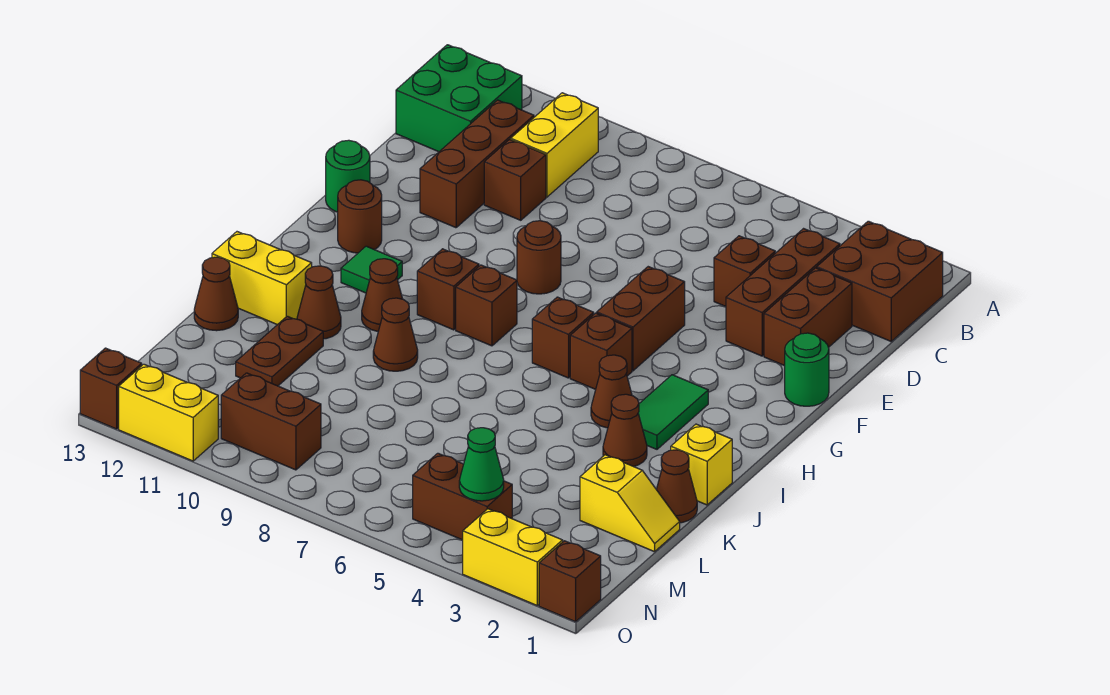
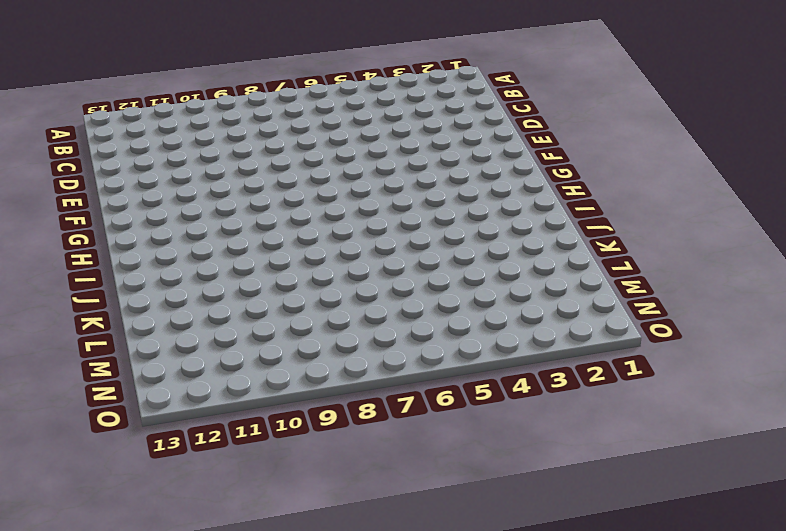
none -> brown brick B1:C2 level 1
none -> yellow brick B10:C10 level 1
none -> green brick B12:C13 level 1
none -> brown brick C3:E3 level 1

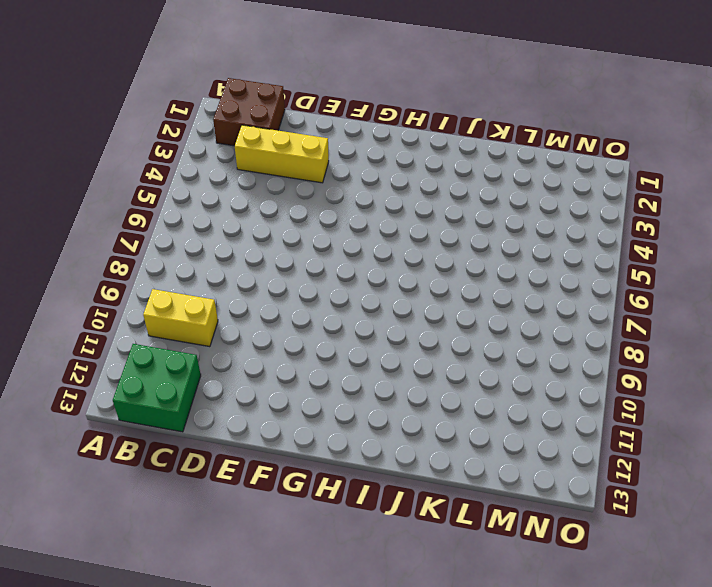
yellow brick C3:E3 level 1 -> brown brick C3:E3 level 1
none -> brown brick C11:E11 level 1
none -> brown brick D2:E2 level 1
none -> brown brick D4 level 1
none -> brown brick D10 level 1

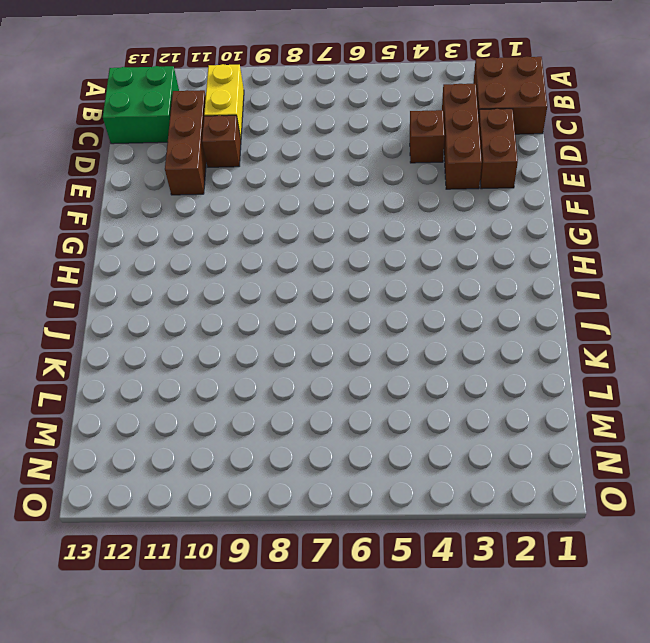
none -> green round brick F1 level 1
none -> brown brick F5:G5 level 1
none -> brown round brick F8 level 1
none -> green round brick F13 level 1

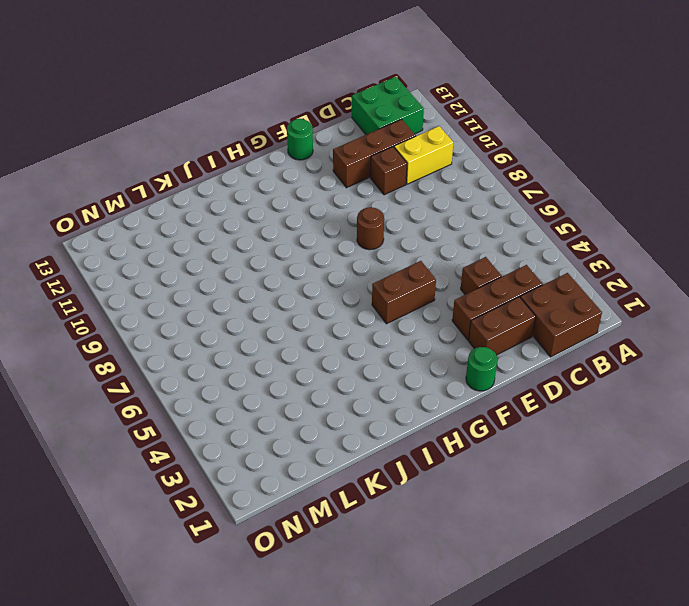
none -> brown round brick G12 level 1
none -> green tile H3:I3 level 1
none -> brown brick H5 level 1
none -> brown brick H6 level 1

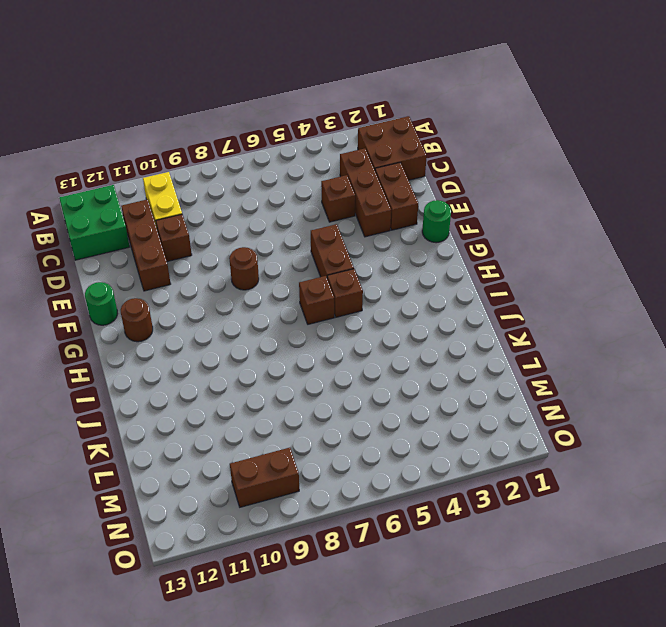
none -> green tile H3:I3 level 1
none -> brown brick H8 level 1
none -> brown brick H9 level 1
none -> green tile H11 level 1

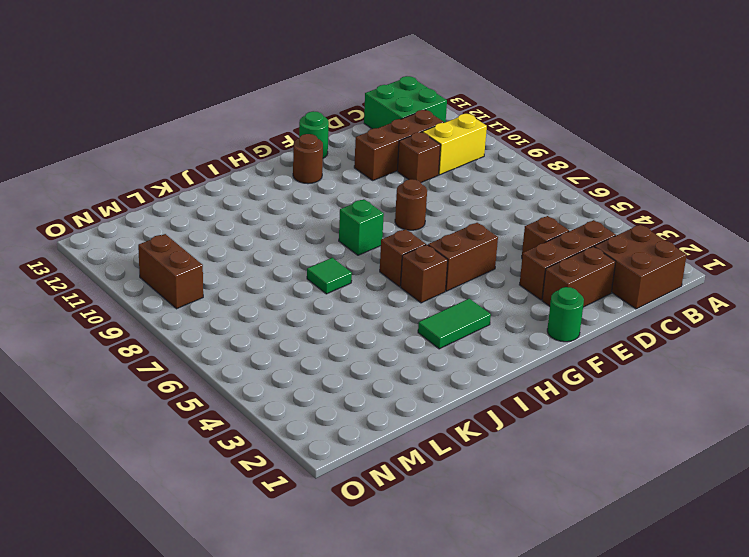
green brick H8 level 1 -> brown brick H8 level 1
green tile J7 level 1 -> green tile H11 level 1
none -> brown brick H9 level 1
none -> brown cone I4 level 1
none -> brown cone I10 level 1
none -> yellow brick J1 level 1

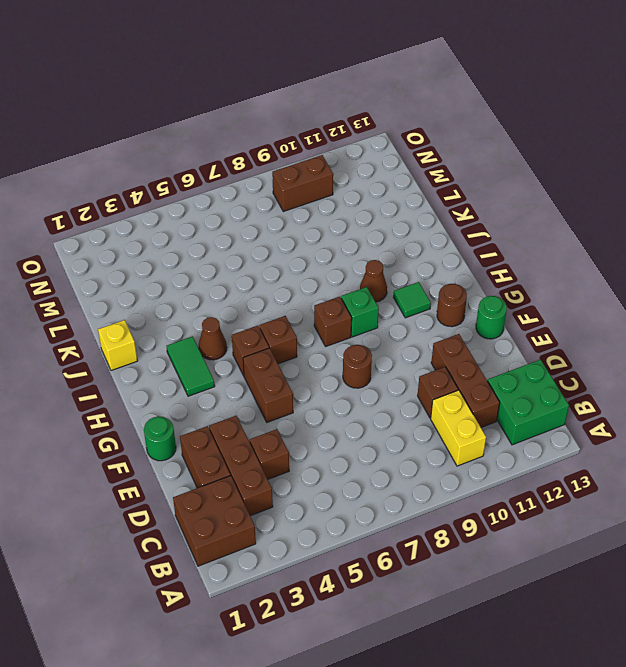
green brick H9 level 1 -> brown brick H9 level 1
none -> brown cone J3 level 1
none -> brown cone J9 level 1
none -> brown cone J11 level 1
none -> yellow brick J12:J13 level 1

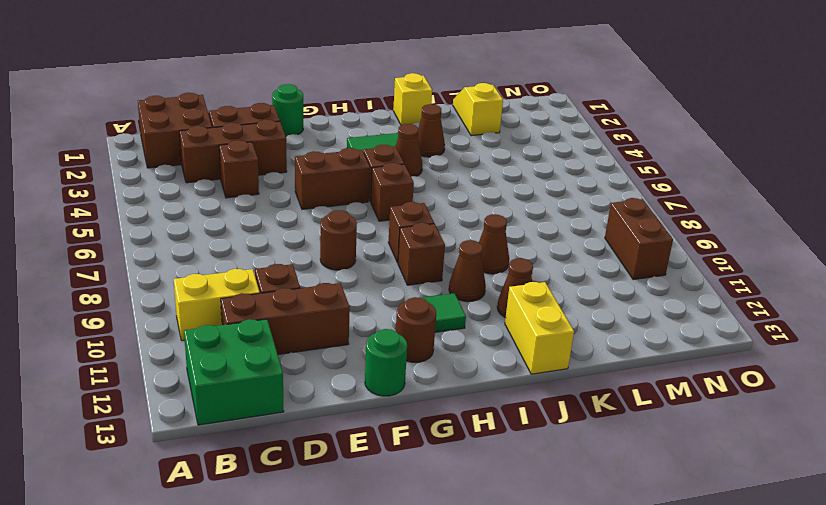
none -> brown cone K1 level 1
none -> brown plate K11:L11 level 1
none -> brown cone K13 level 1
none -> brown brick N4:N5 level 1

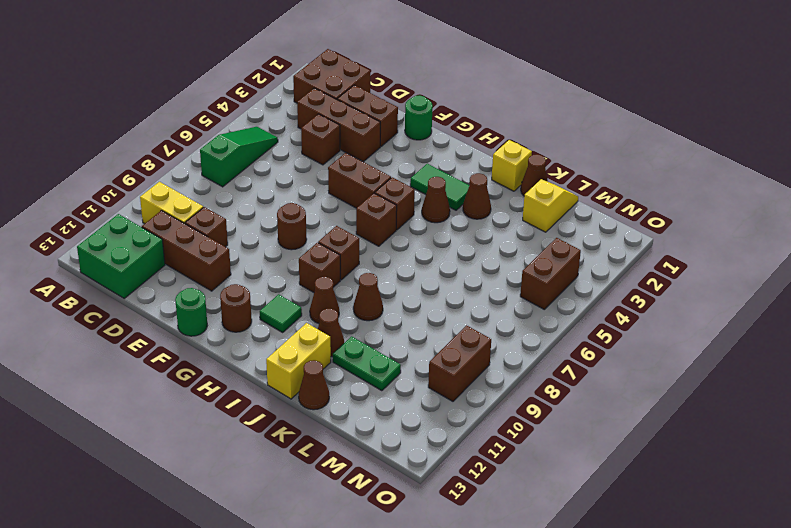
green slope B5:B7 level 1 top 7 -> none
green plate K11:L11 level 1 -> brown plate K11:L11 level 1
none -> brown brick O1 level 1
none -> yellow brick O2:O3 level 1
none -> yellow brick O11:O12 level 1
none -> brown brick O13 level 1

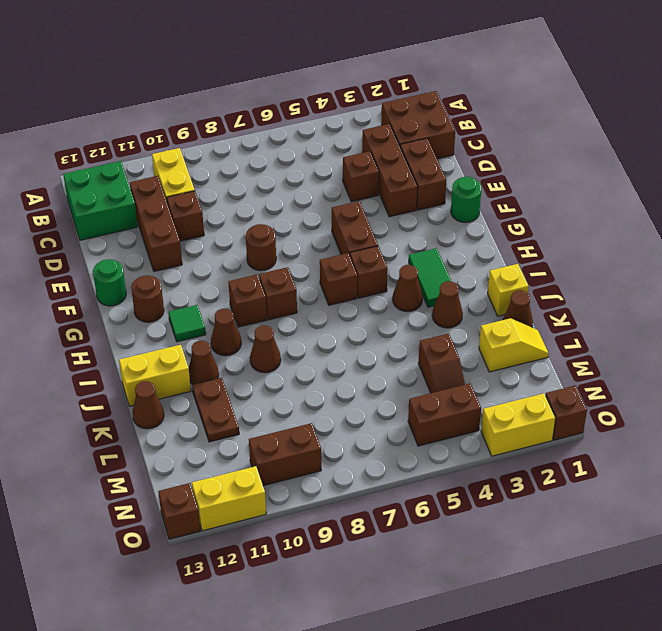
brown slope L4:M4 level 1 top L -> none
none -> green cone N4 level 2

